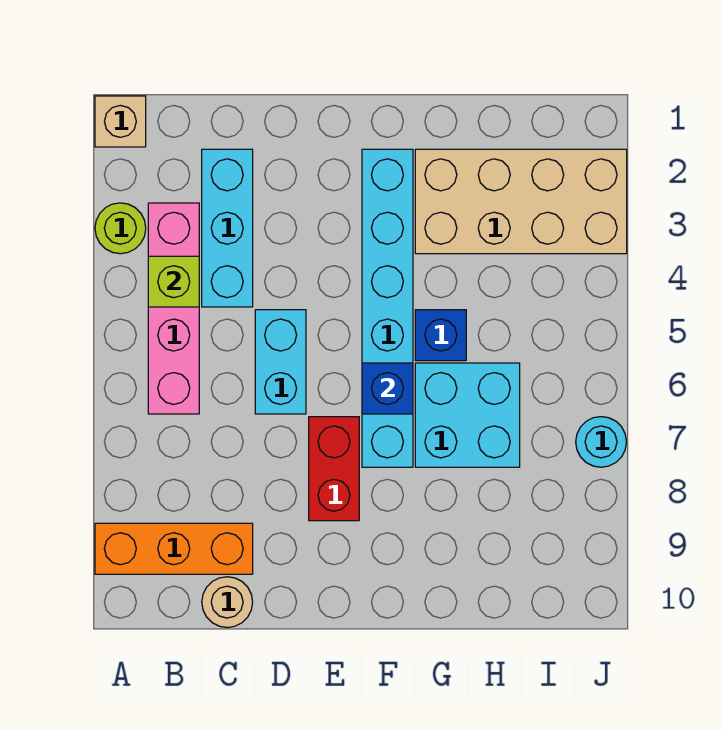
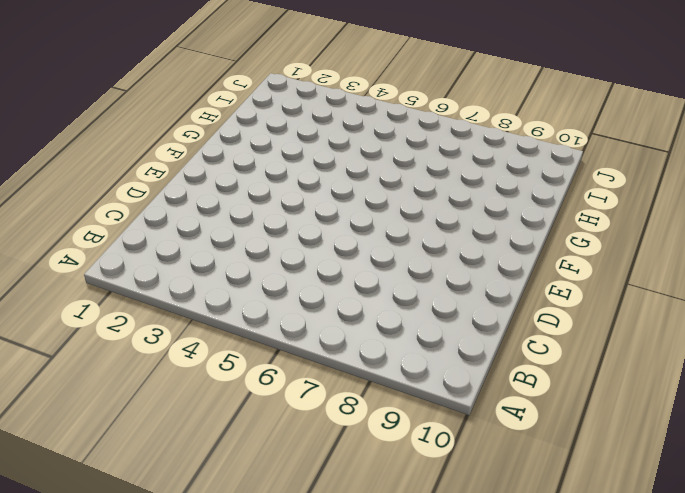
none -> tan brick A1 level 1
none -> lime round brick A3 level 1
none -> orange brick A9:C9 level 1

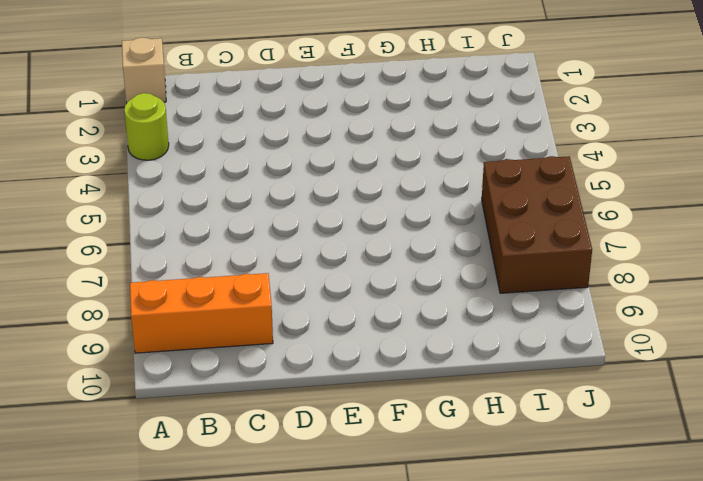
brown brick I6:J8 level 1 -> cyan round brick J7 level 1
none -> pink brick B3:B6 level 1
none -> cyan brick C2:C4 level 1
none -> tan round brick C10 level 1

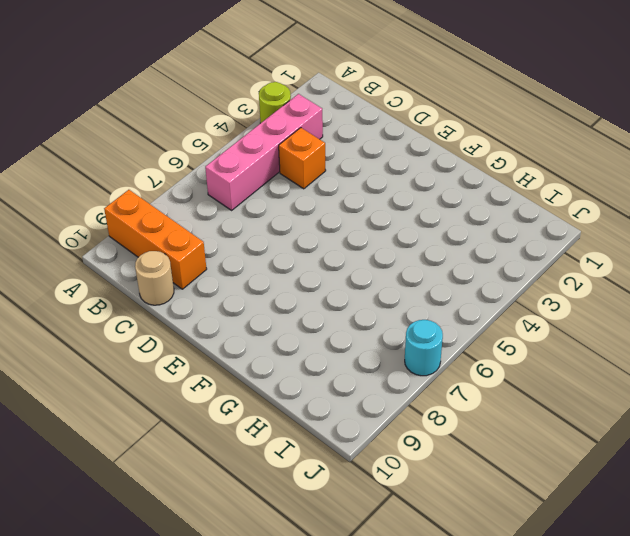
orange brick C4 level 1 -> cyan brick C2:C4 level 1
none -> tan brick A1 level 1
none -> cyan brick D5:D6 level 1
none -> red brick E7:E8 level 1

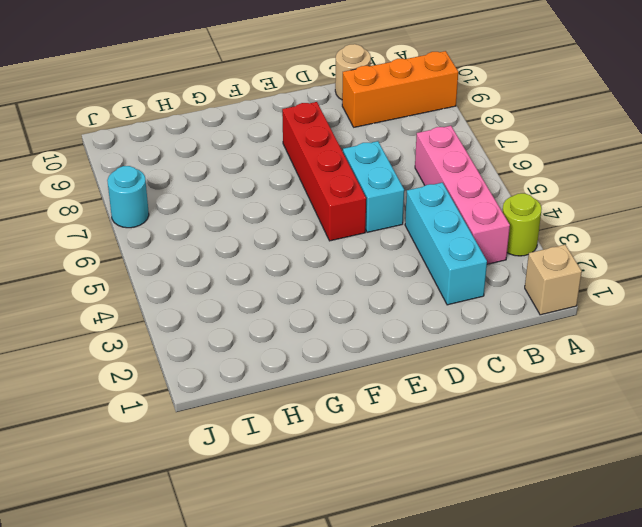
red brick E5:E8 level 1 -> red brick E7:E8 level 1
none -> cyan brick F2:F7 level 1
none -> tan brick G2:J3 level 1
none -> blue brick G5 level 1

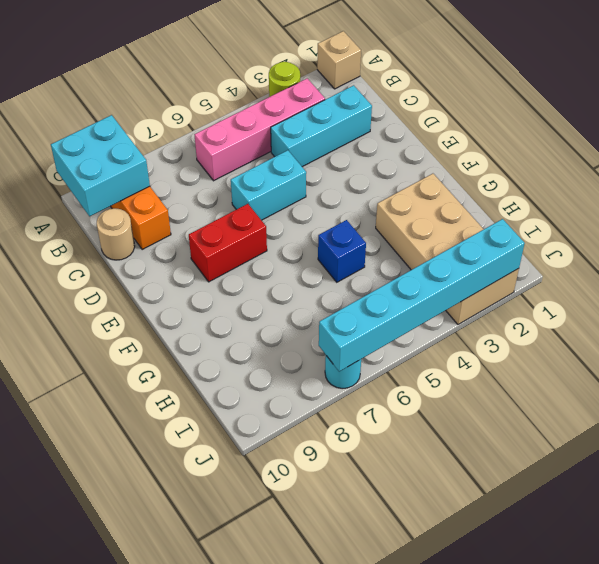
cyan brick A9:B10 level 2 -> cyan brick G6:H7 level 1
cyan brick J2:J7 level 2 -> cyan brick F2:F7 level 1
none -> lime brick B4 level 2
none -> blue brick F6 level 2

